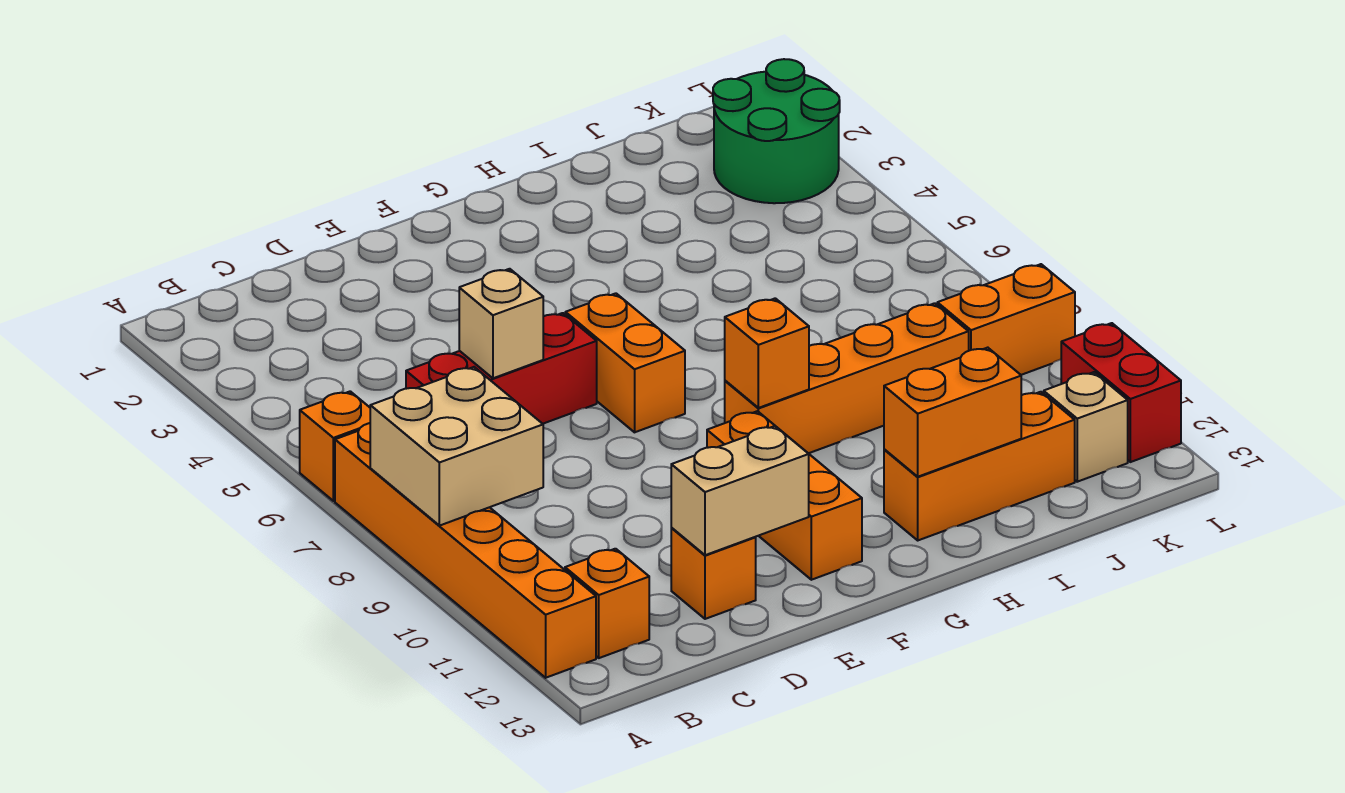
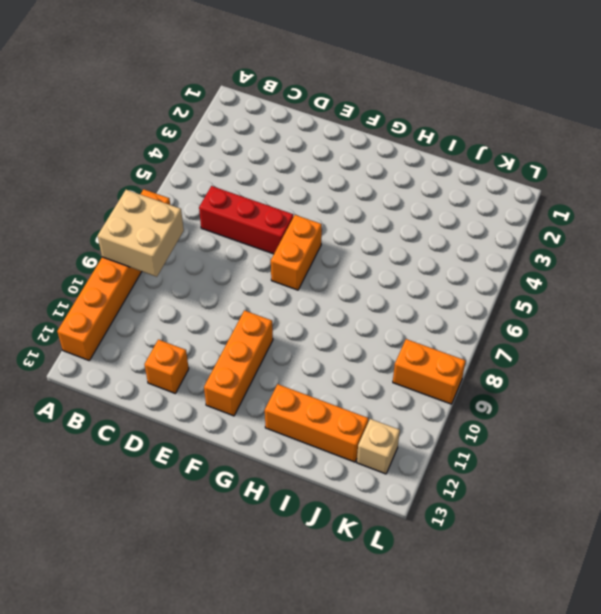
none -> orange brick A6 level 1
none -> orange brick B12 level 1
none -> orange brick G9:J9 level 1

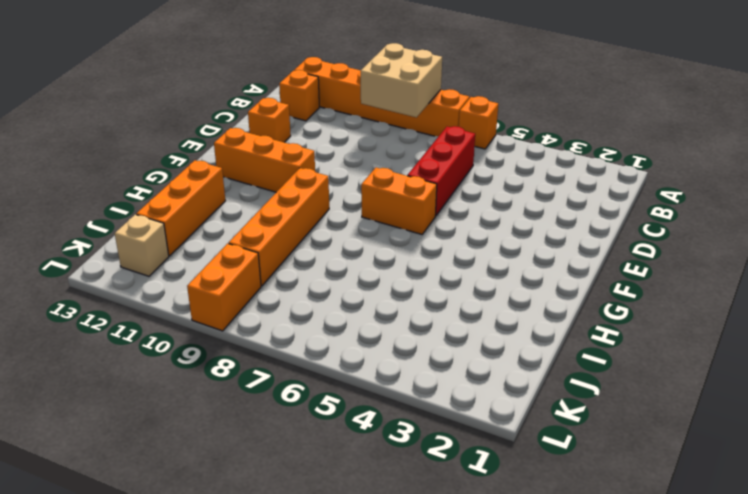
none -> green round brick K2:L3 level 1
none -> red brick L11:L12 level 1
none -> tan brick D6 level 2

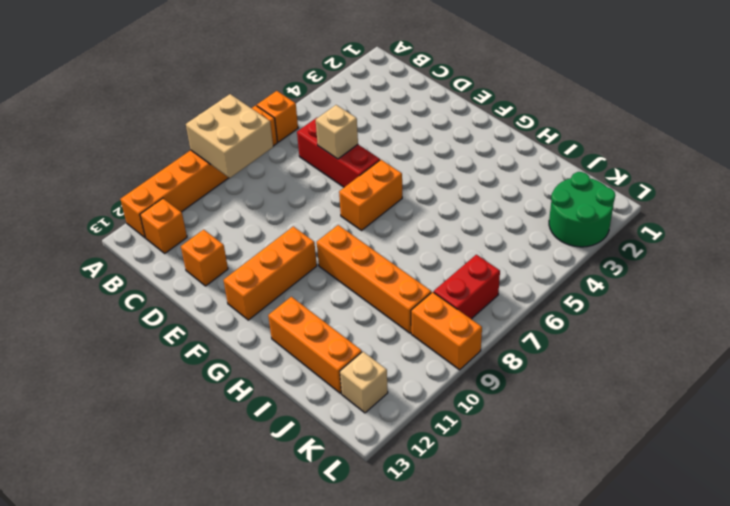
red brick K7:K8 level 1 -> red brick L11:L12 level 1
none -> tan brick D12:E12 level 2
none -> orange brick G9 level 2
none -> orange brick H12:I12 level 2

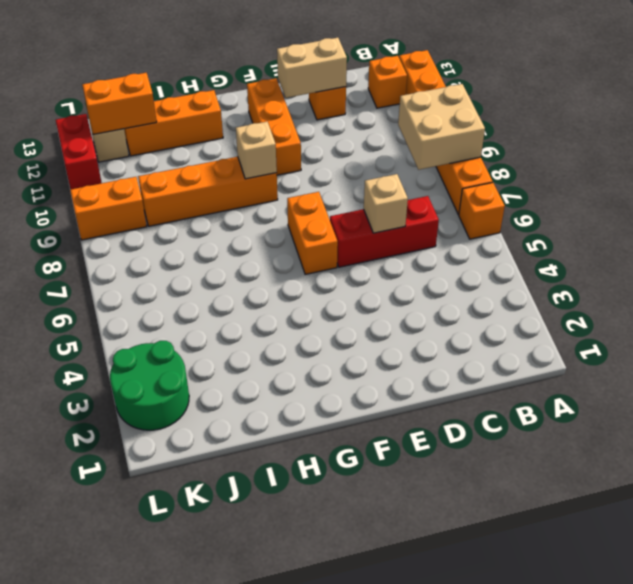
tan brick G9 level 2 -> orange brick G9 level 2
orange brick J12:K12 level 2 -> orange brick H12:I12 level 2

